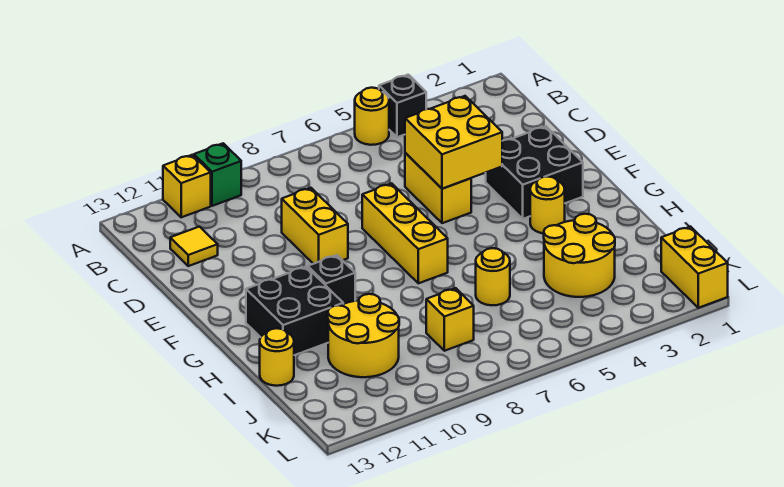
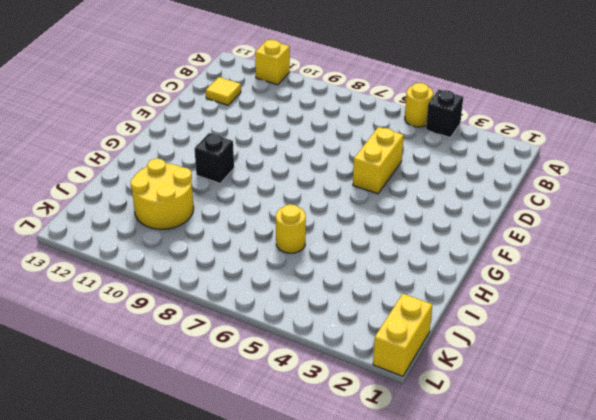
none -> green brick A10 level 1
none -> yellow brick D9:E9 level 1
none -> black brick E2:F3 level 1

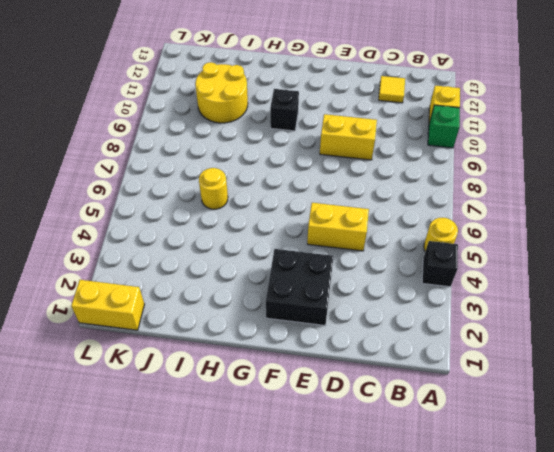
none -> yellow brick E7:G7 level 1
none -> yellow round brick G3 level 1
none -> black brick G11:H12 level 1

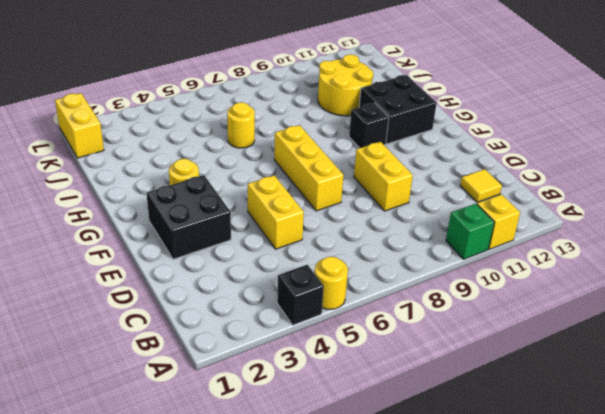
none -> yellow round brick I3:J4 level 1
none -> yellow round brick I13 level 1
none -> yellow brick J8 level 1

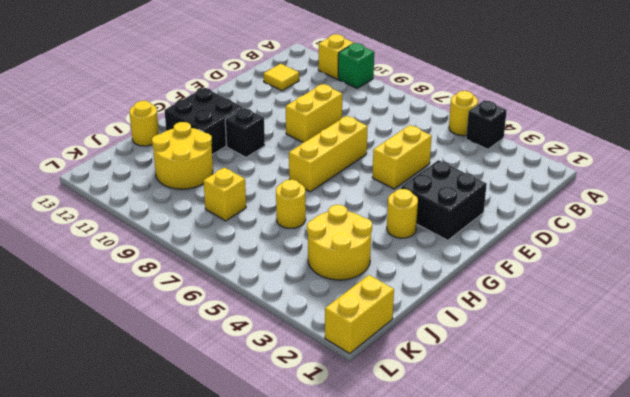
none -> yellow brick D4:E5 level 2

